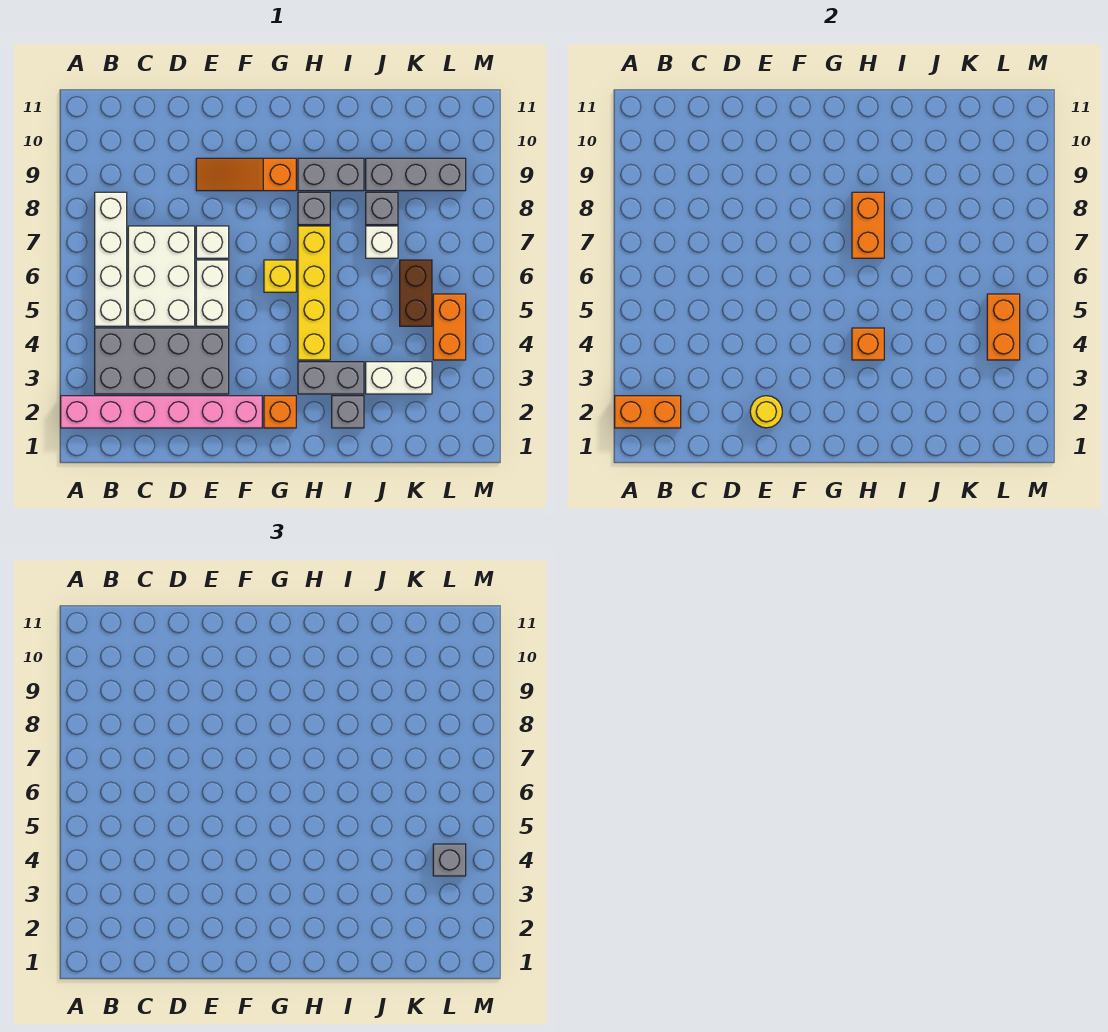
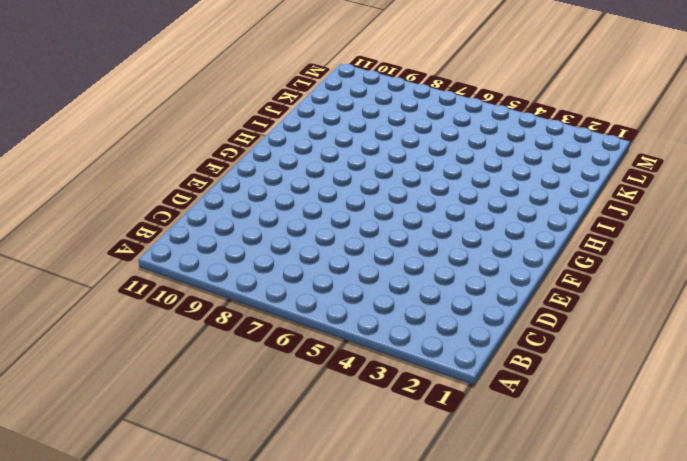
none -> pink brick A2:F2 level 1
none -> grey brick B3:E4 level 1
none -> white brick B5:B8 level 1

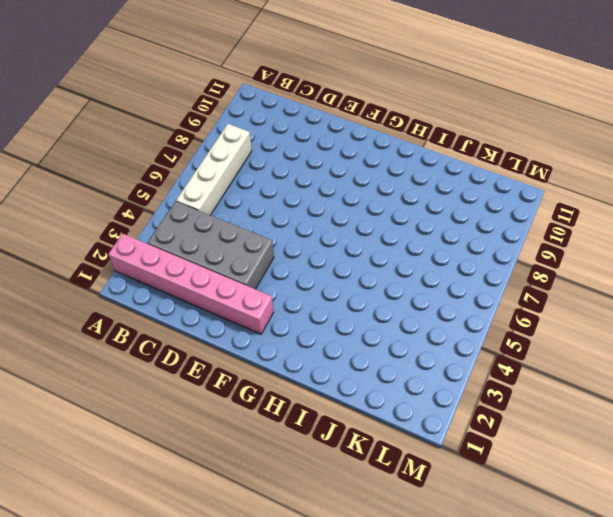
none -> white brick C5:D7 level 1
none -> white brick E5:E6 level 1
none -> white brick E7 level 1

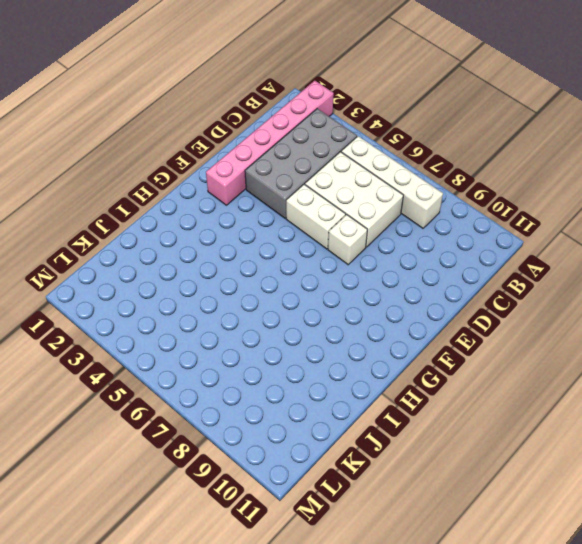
none -> orange slope E9:G9 level 1 top G
none -> orange brick G2 level 1
none -> yellow brick G6 level 1

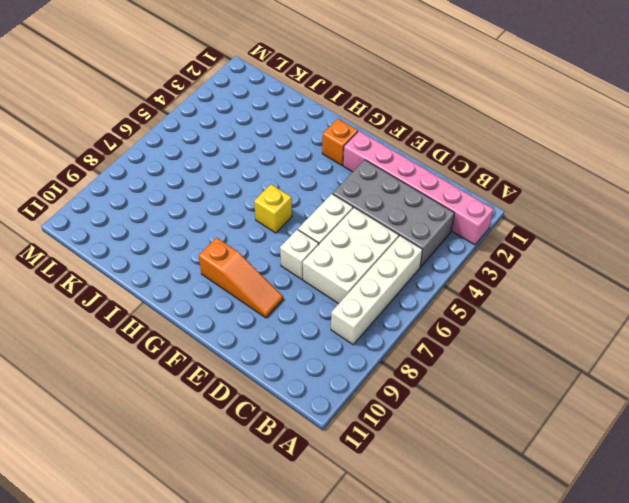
none -> grey brick H3:I3 level 1
none -> yellow brick H4:H7 level 1
none -> grey brick H8 level 1

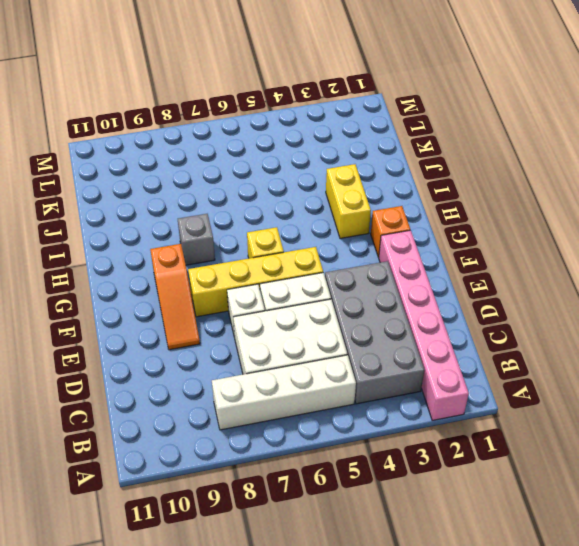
yellow brick F5:F8 level 1 -> yellow brick H4:H7 level 1
yellow brick H3:I3 level 1 -> grey brick H3:I3 level 1
none -> grey brick H9:I9 level 1
none -> grey brick I2 level 1
none -> white brick J3:K3 level 1

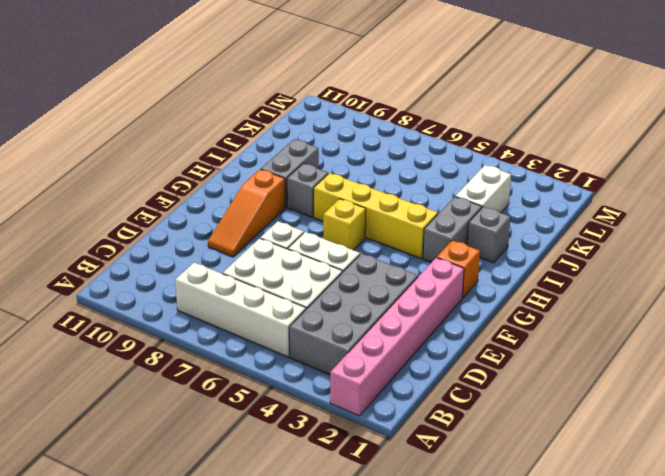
none -> white brick J7 level 1
none -> grey brick J8 level 1
none -> grey brick J9:L9 level 1

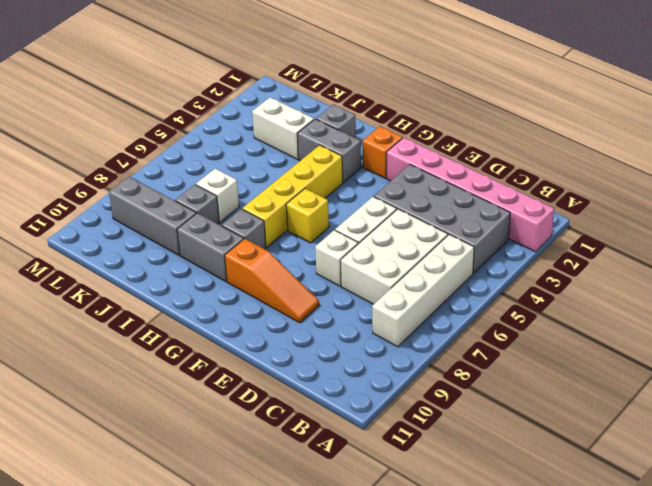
none -> brown brick K5:K6 level 1
none -> orange brick L4:L5 level 1
none -> orange brick A2:B2 level 2

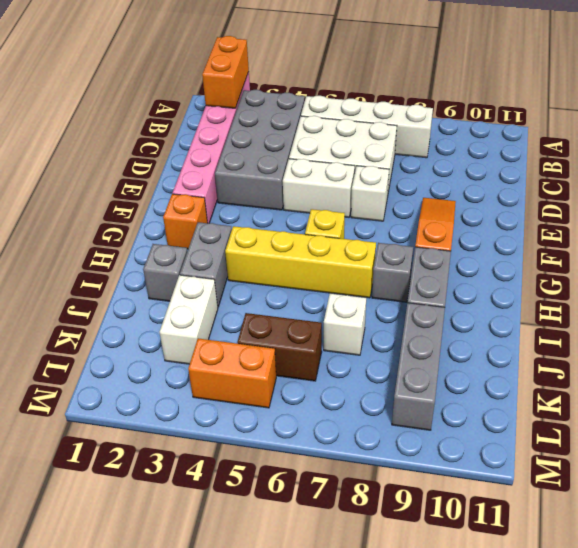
none -> grey brick J8 level 1
none -> yellow round brick E2 level 2
none -> orange brick H4 level 2

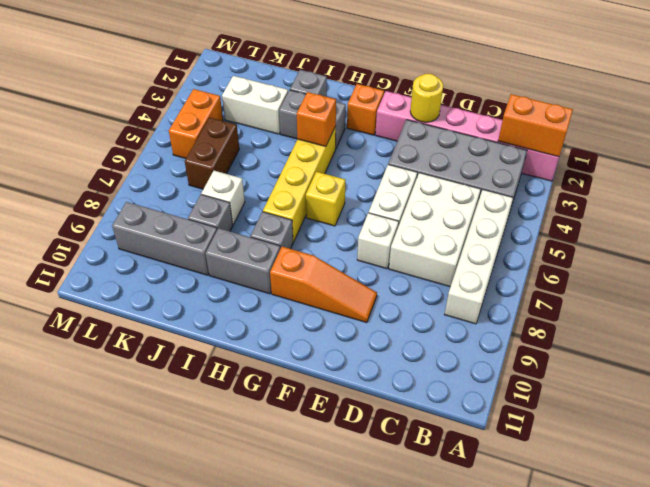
none -> orange brick H7:H8 level 2
none -> orange brick L4:L5 level 2
none -> grey brick L4 level 3

